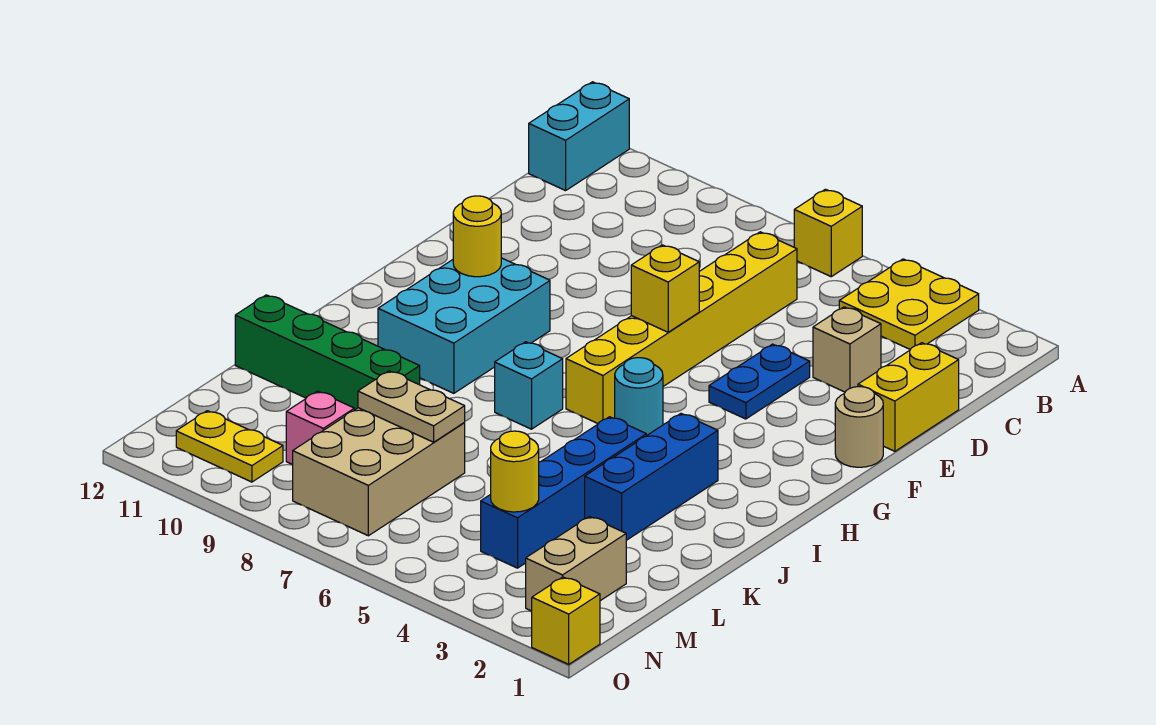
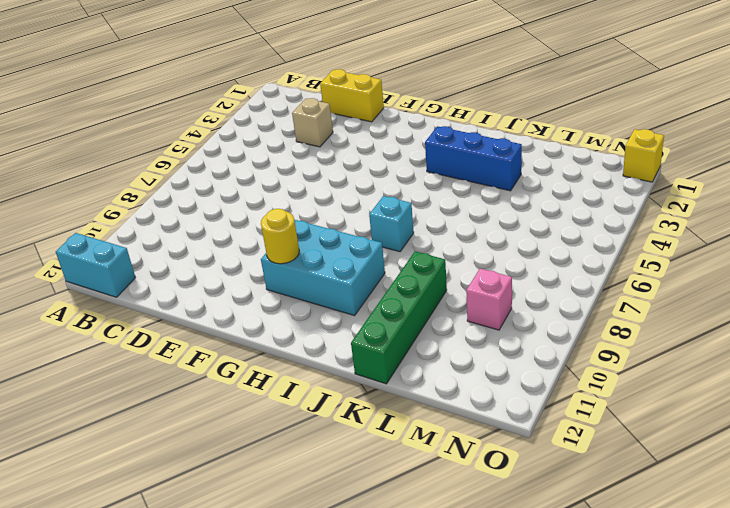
none -> yellow plate A3:B4 level 1
none -> yellow brick A6 level 1
none -> yellow brick C6:H6 level 1

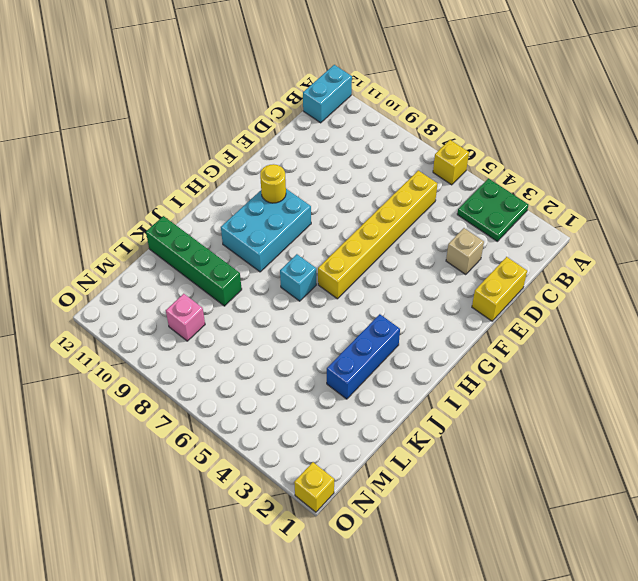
green plate A3:B4 level 1 -> yellow plate A3:B4 level 1
none -> blue plate E4:F4 level 1
none -> tan round brick F1 level 1
none -> cyan round brick H5 level 1

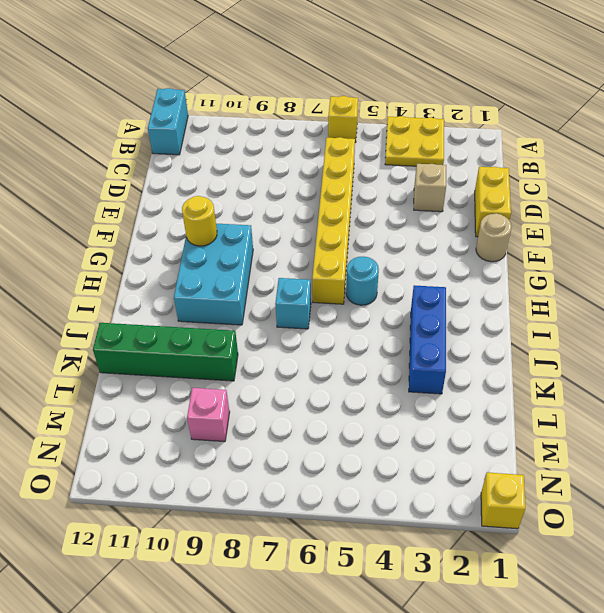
none -> blue plate E4:F4 level 1
none -> blue brick J4:M4 level 1
none -> tan brick L7:N8 level 1

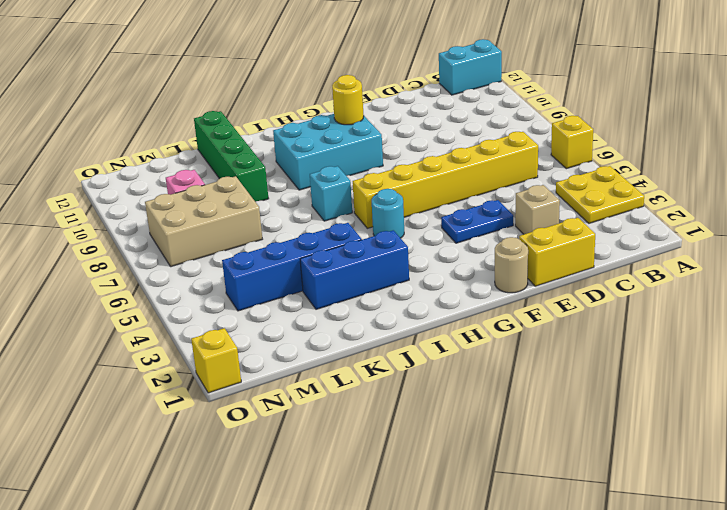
none -> tan brick M2:N2 level 1
none -> yellow plate N10:N11 level 1
none -> yellow brick F6 level 2

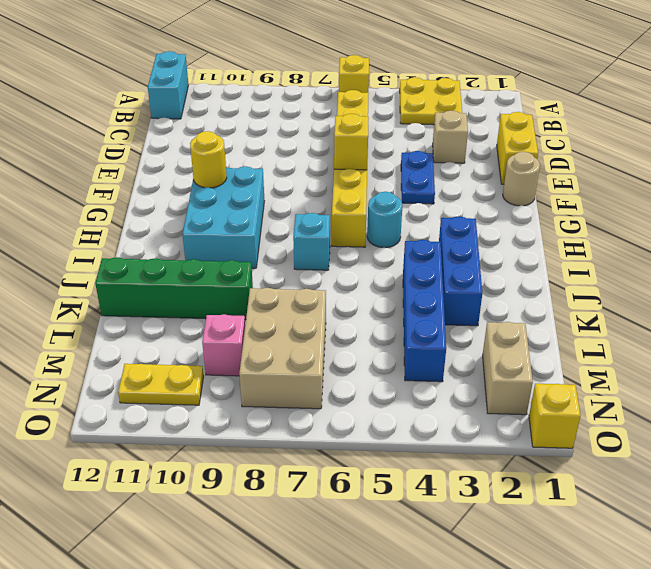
none -> tan plate L7:L8 level 2
none -> yellow round brick M4 level 2

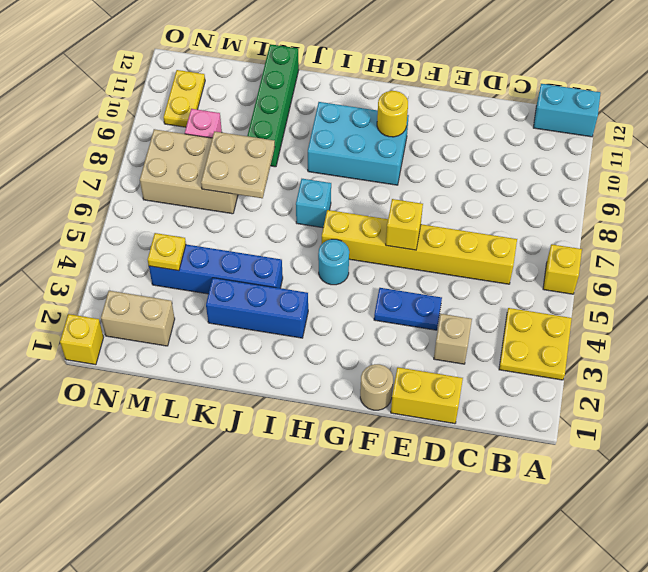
tan plate K7:L8 level 2 -> tan plate L7:L8 level 2
yellow plate M4 level 2 -> yellow round brick M4 level 2

